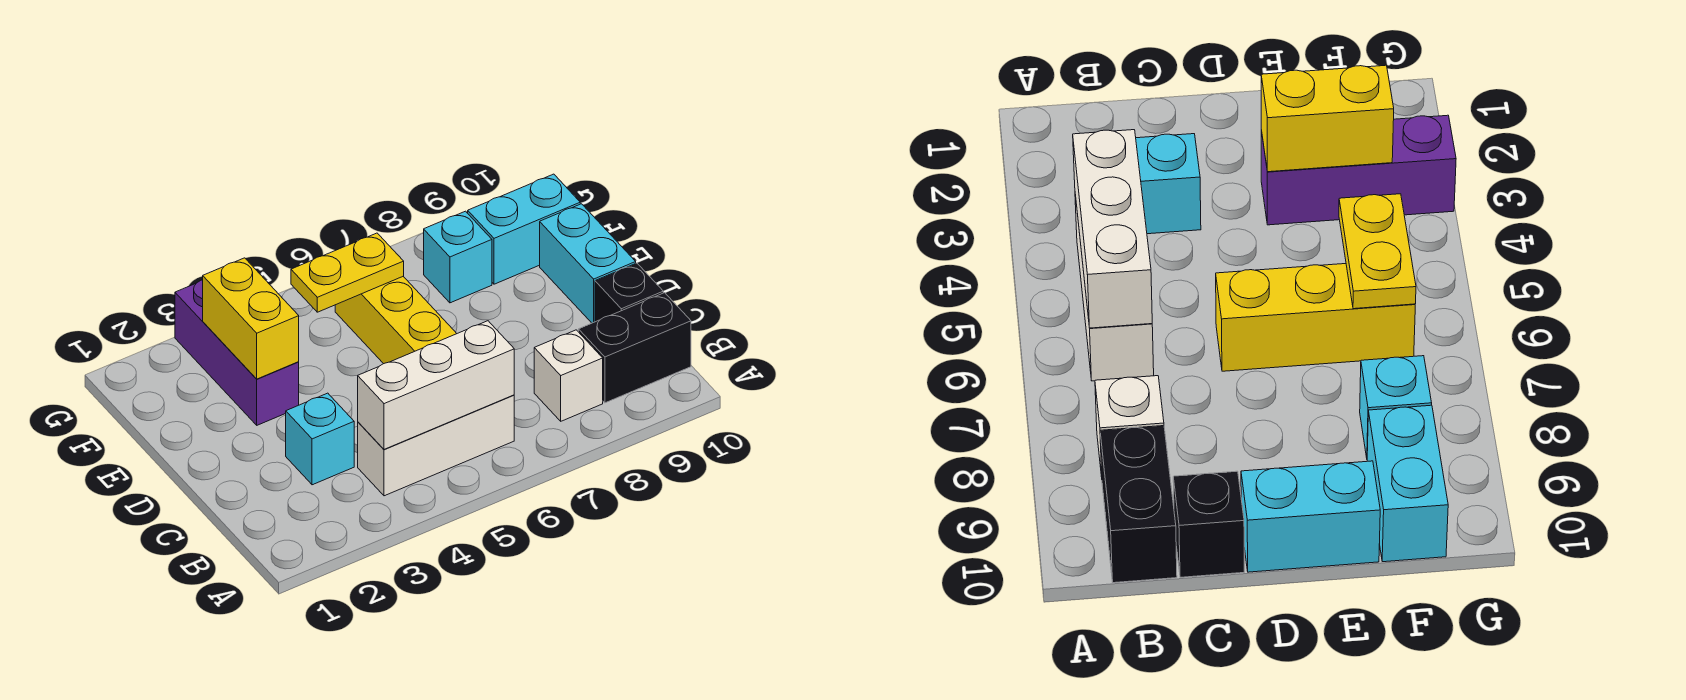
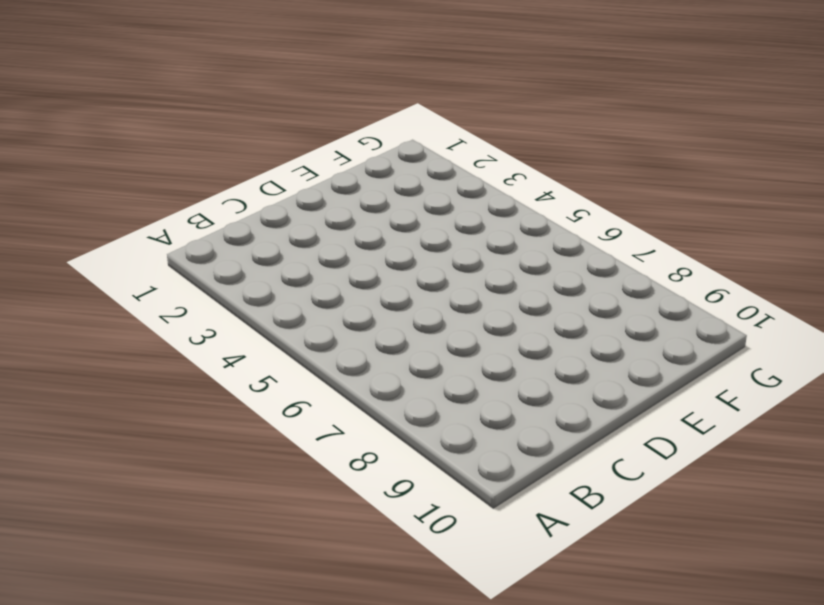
none -> white brick B4:B6 level 1
none -> white brick B8 level 1
none -> black brick B9:B10 level 1

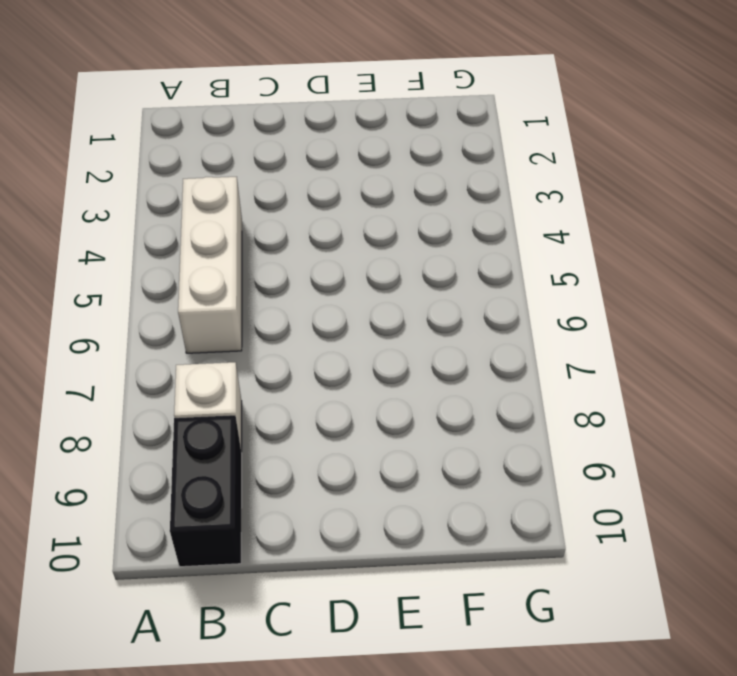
none -> cyan brick C3 level 1
none -> black brick C10 level 1
none -> yellow brick D6:F6 level 1

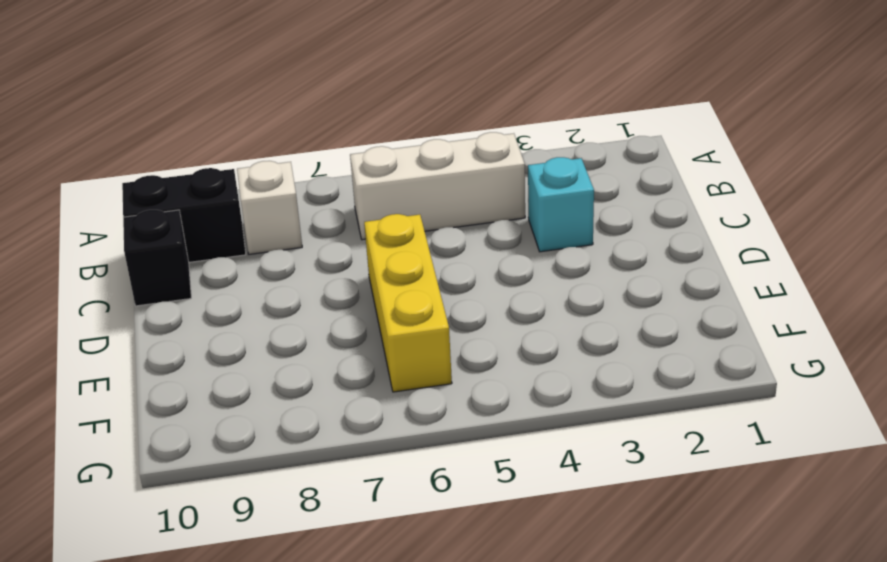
none -> cyan brick D10:E10 level 1
none -> purple brick E3:G3 level 1
none -> cyan brick F8 level 1

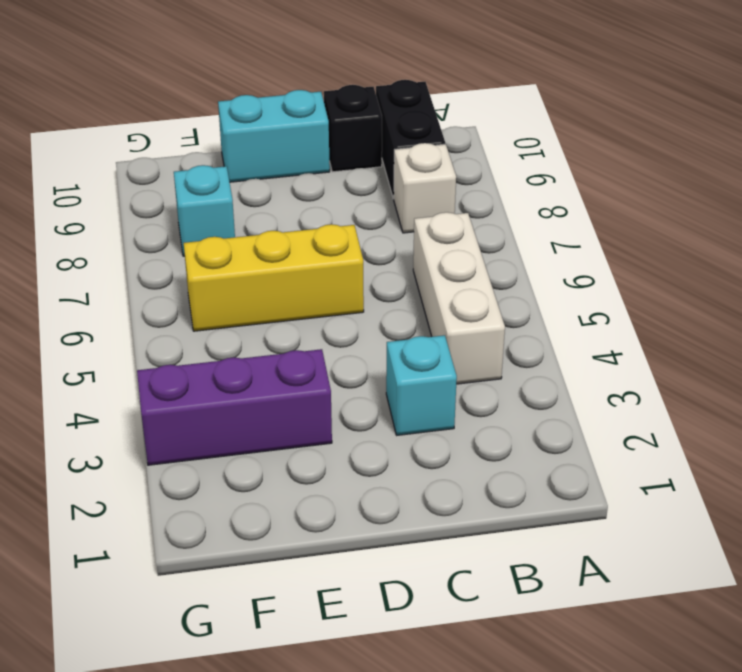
none -> cyan brick F9:F10 level 1
none -> white brick B4:B6 level 2
none -> yellow brick E3:F3 level 2

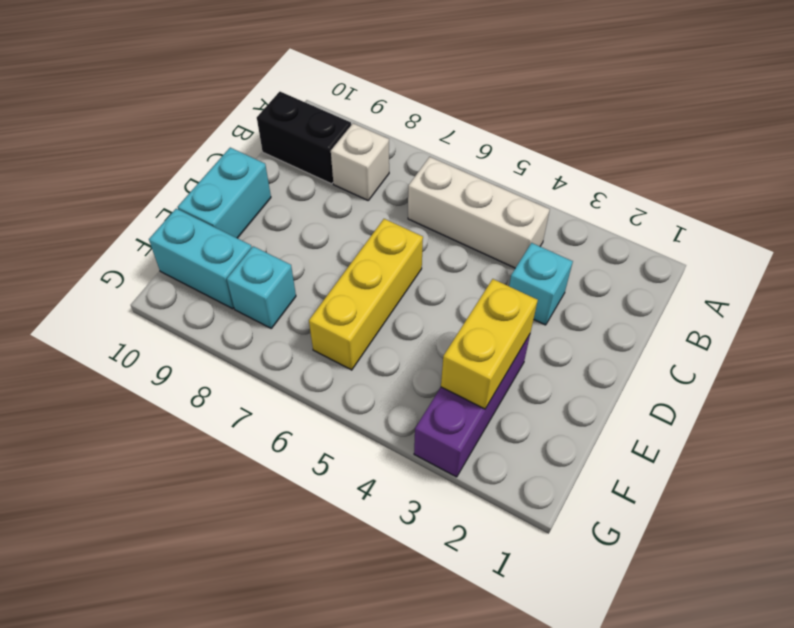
none -> black brick C10 level 1
none -> white brick B4:B6 level 2
none -> yellow plate F5:F6 level 2

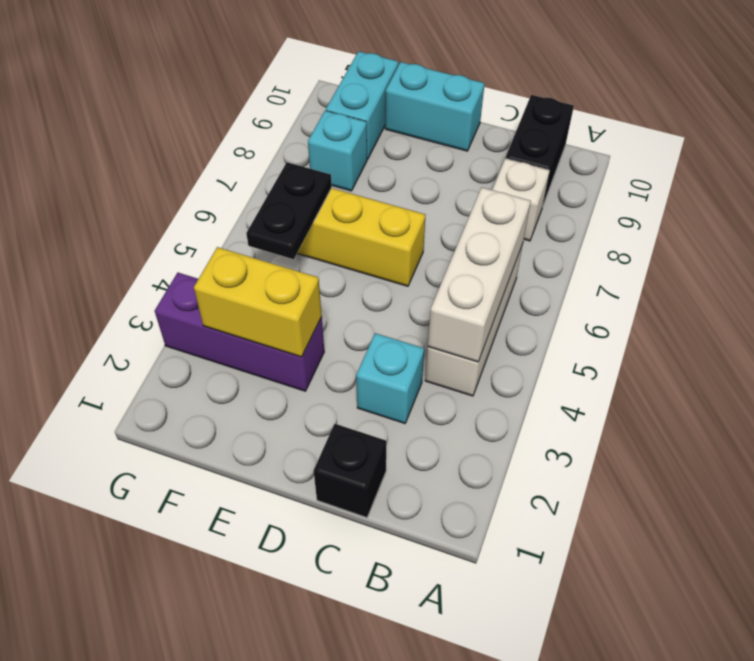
black brick C1 level 1 -> black brick C10 level 1
black plate F5:F6 level 2 -> yellow plate F5:F6 level 2

